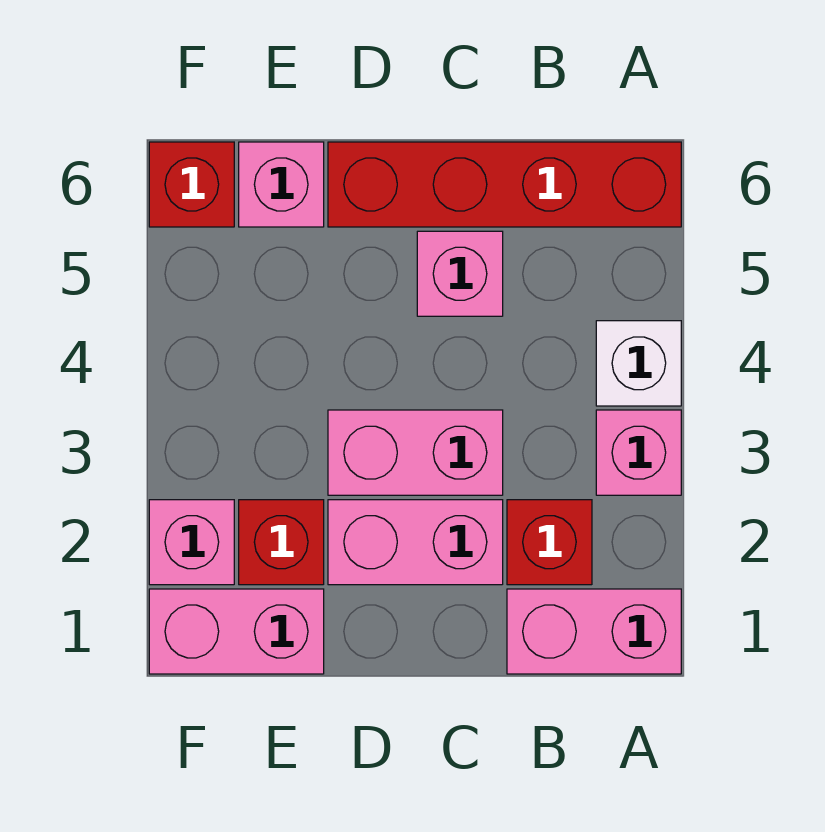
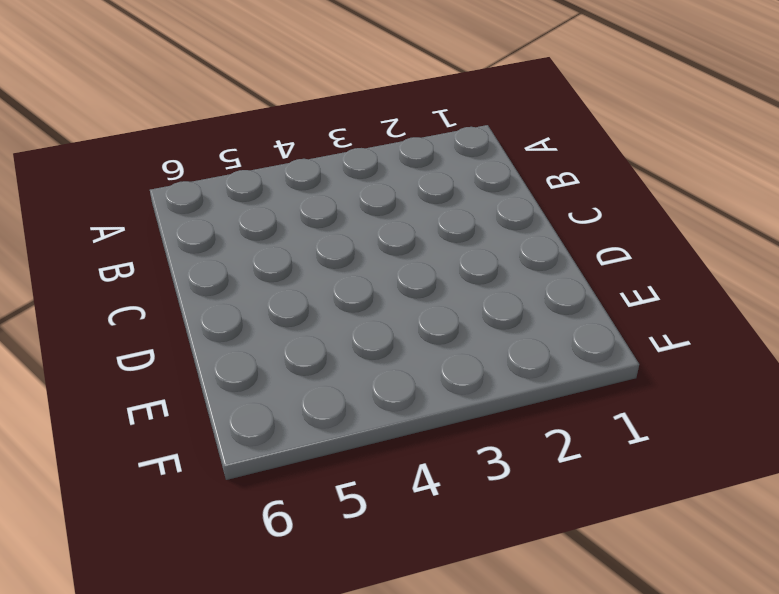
none -> pink brick A1:B1 level 1
none -> pink brick A3 level 1
none -> white brick A4 level 1

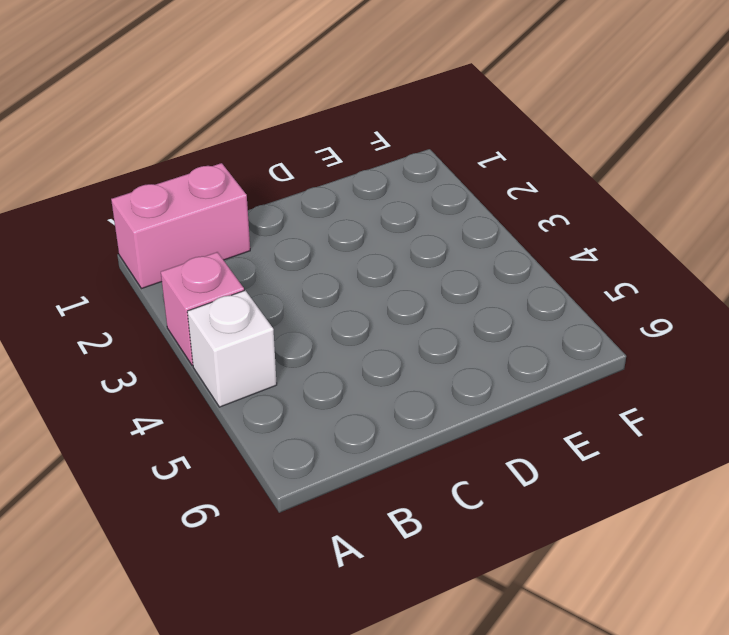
none -> red brick A6:D6 level 1
none -> red brick B2 level 1
none -> pink brick C2:D2 level 1

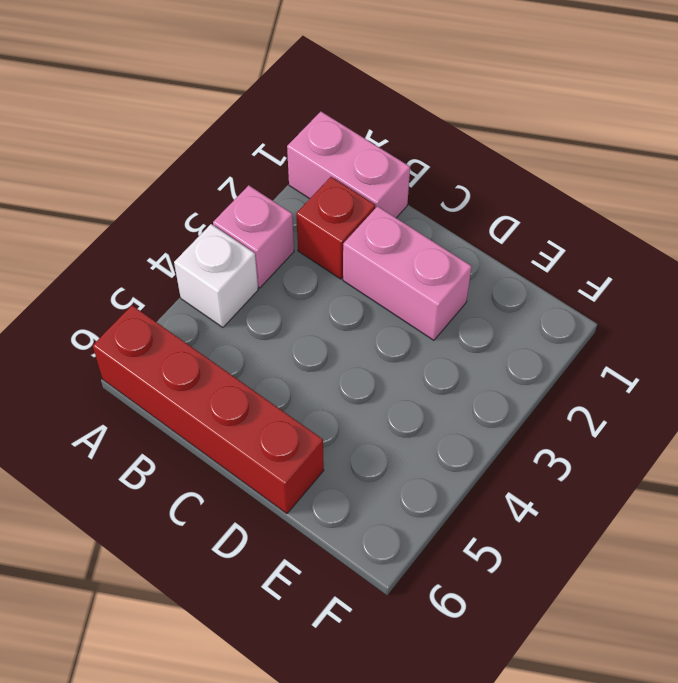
none -> pink brick C3:D3 level 1
none -> pink brick C5 level 1
none -> pink brick E1:F1 level 1

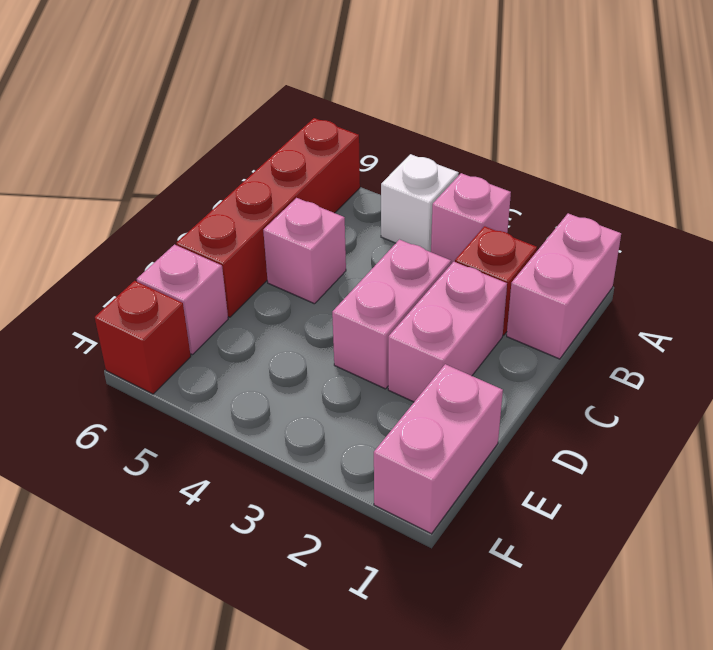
none -> red brick E2 level 1
none -> pink brick F2 level 1

